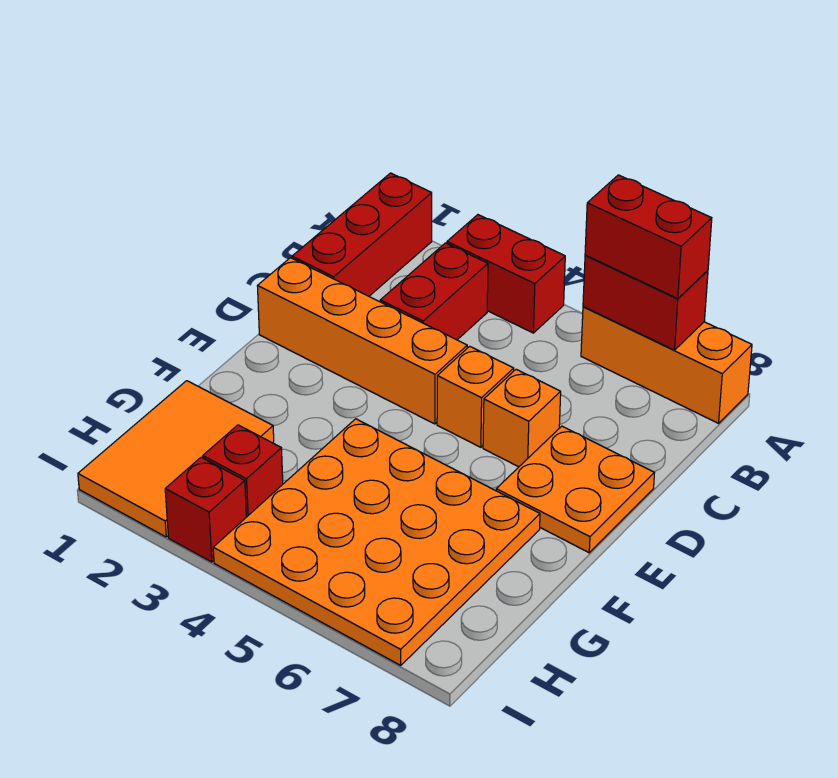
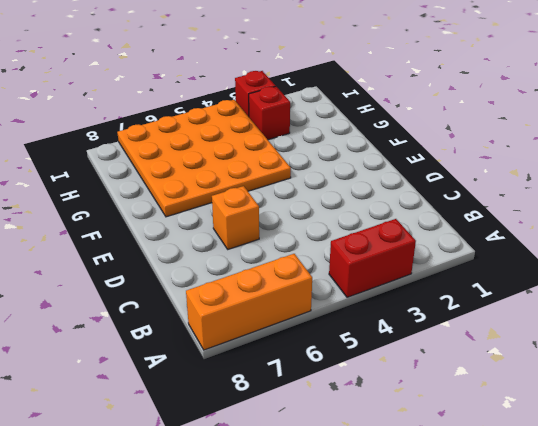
none -> red brick A1:C1 level 1
none -> red brick B3:C3 level 1
none -> orange brick D1:D4 level 1

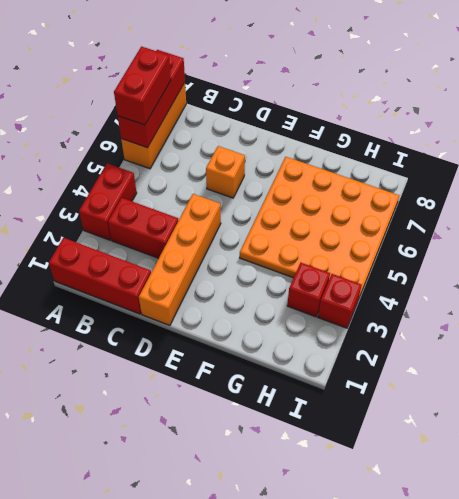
red brick A6:A8 level 2 -> red brick A6:A7 level 2
none -> orange brick D5 level 1
none -> orange plate D7:E8 level 1
none -> orange tile G1:I2 level 1

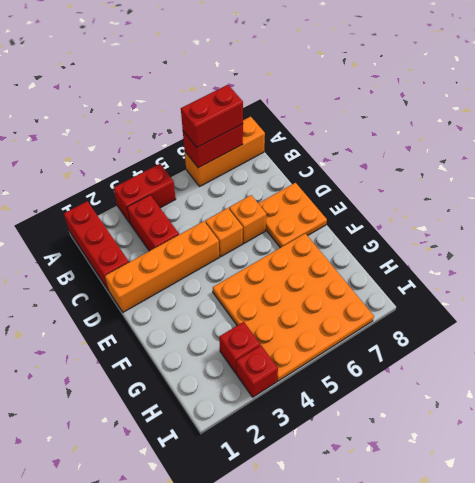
none -> orange tile G1:I2 level 1

